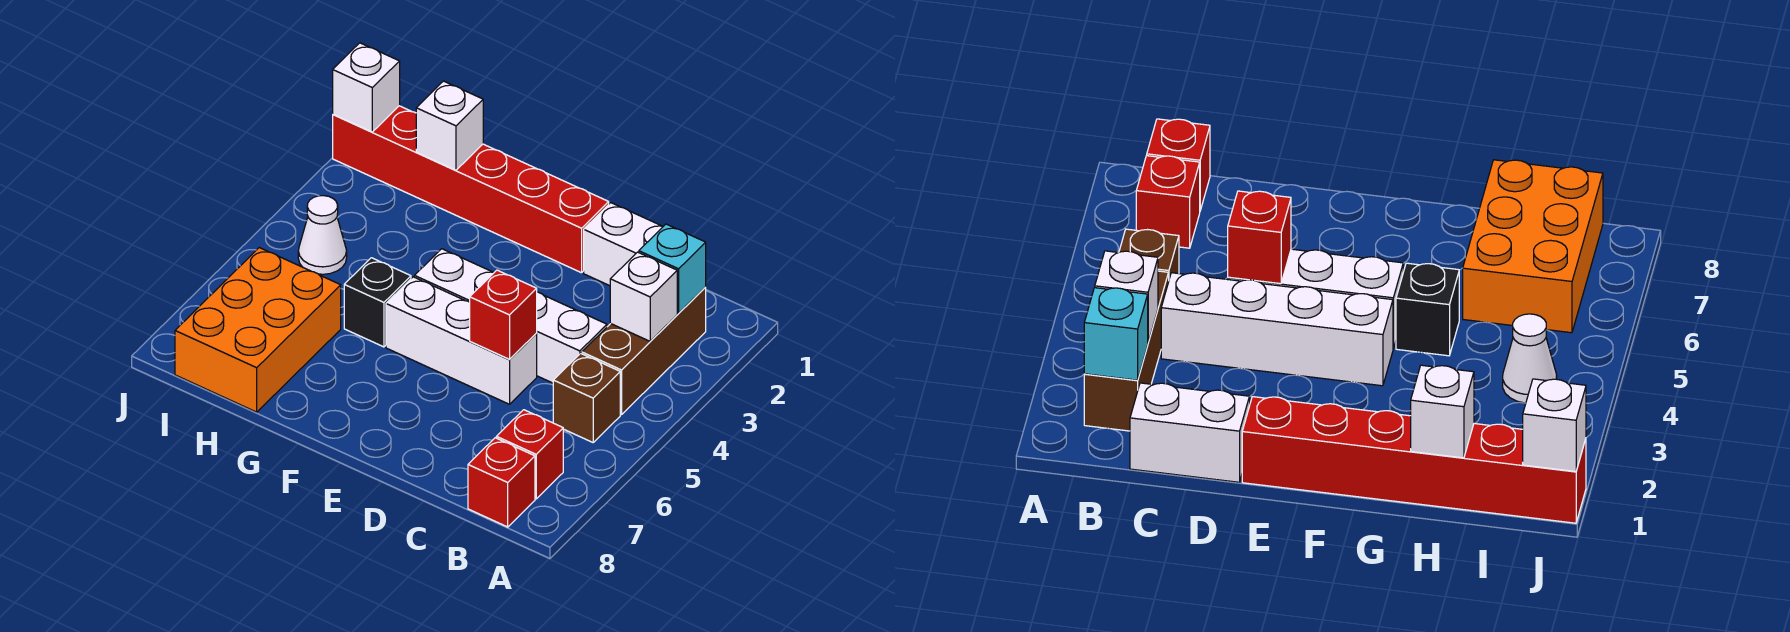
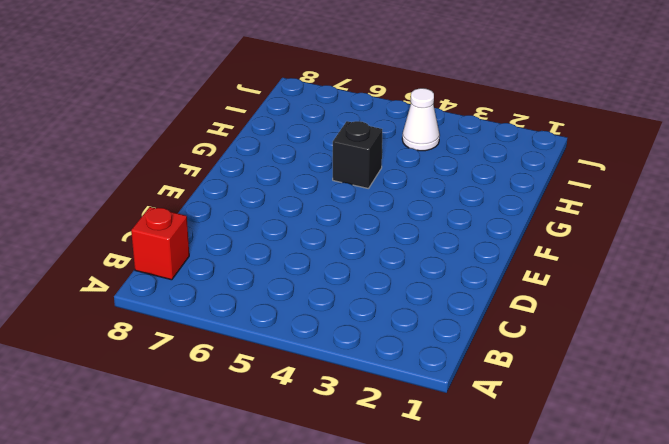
none -> brown brick B2:B4 level 1
none -> brown brick B5 level 1
none -> red brick B7 level 1

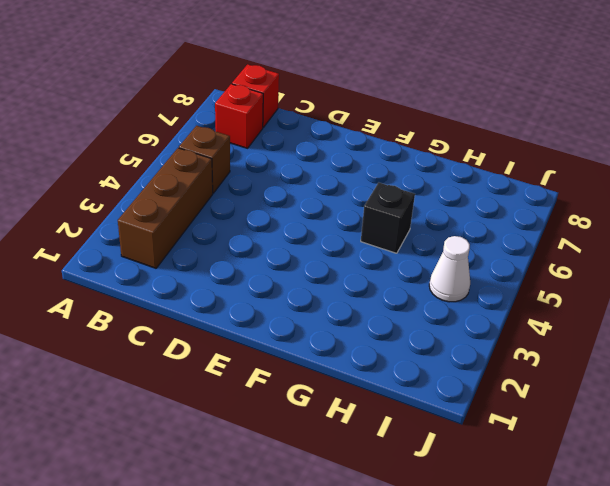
none -> white brick C1:D1 level 1
none -> white brick C4:F4 level 1
none -> white brick D5:F5 level 1

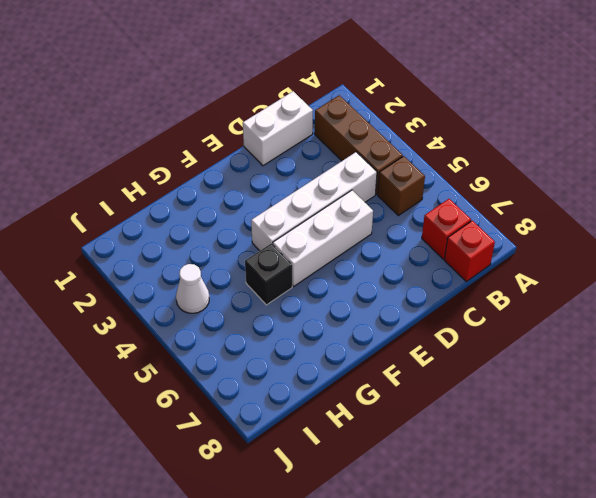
none -> red brick E1:J1 level 1
none -> orange brick H6:I8 level 1
none -> cyan brick B2 level 2

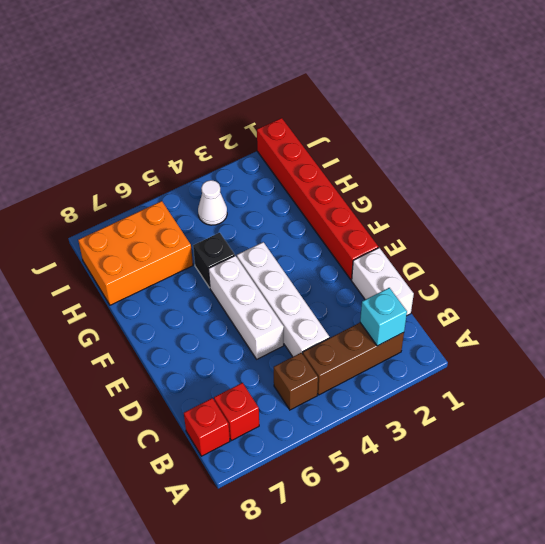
none -> white brick B3 level 2
none -> red brick D5 level 2
none -> white brick H1 level 2

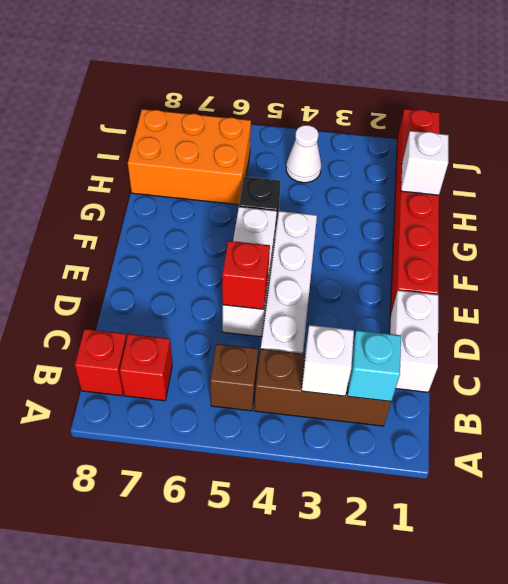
none -> white brick J1 level 2

